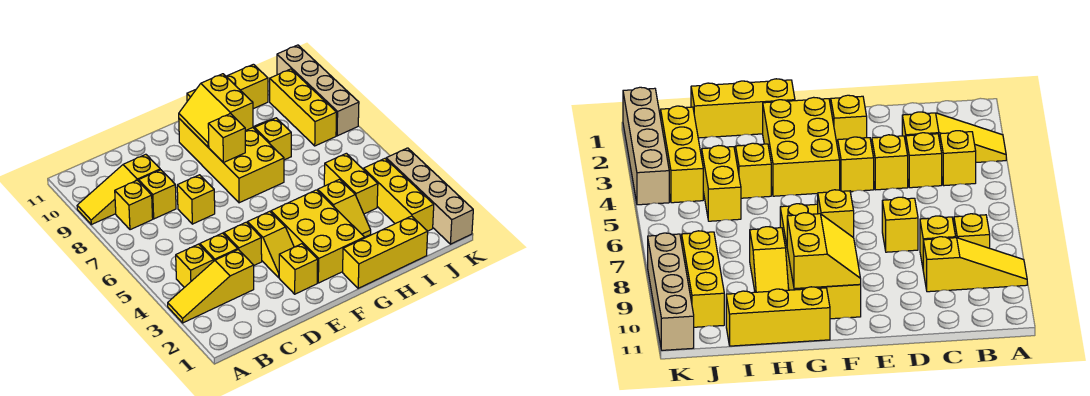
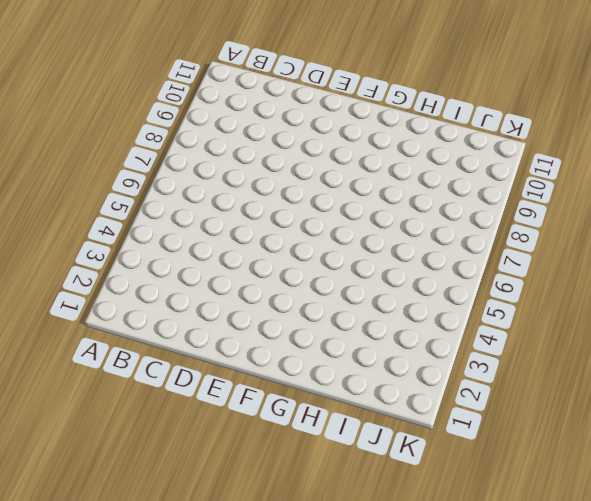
none -> yellow slope A3:C3 level 1 top C
none -> yellow slope A9:C9 level 1 top C
none -> yellow brick B4 level 1

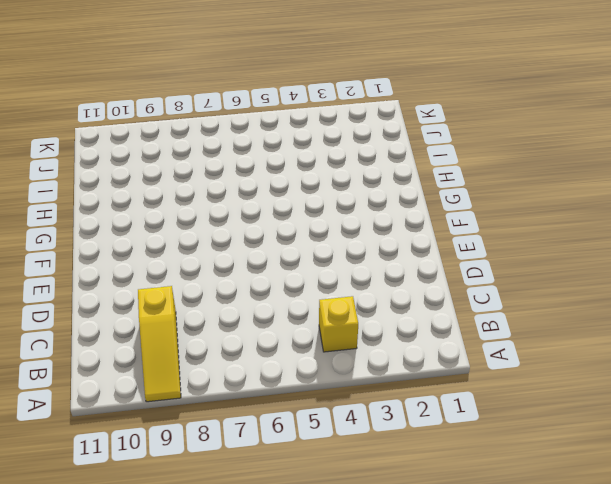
none -> yellow slope A3:C3 level 1 top C
none -> yellow brick B8 level 1
none -> yellow brick C4 level 1

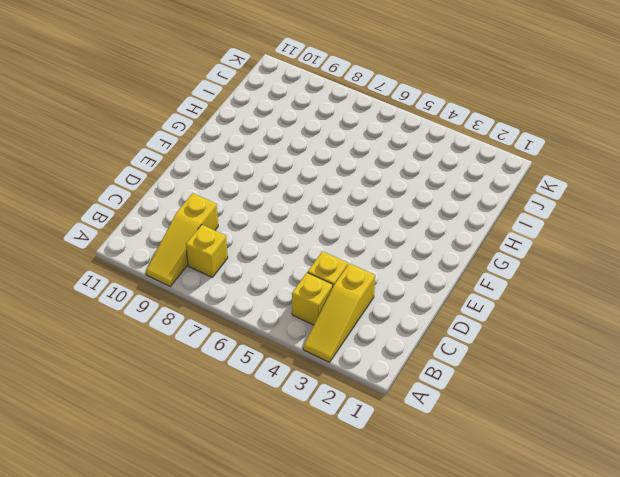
none -> yellow brick C8 level 1
none -> yellow brick D4 level 1
none -> yellow brick D7 level 1

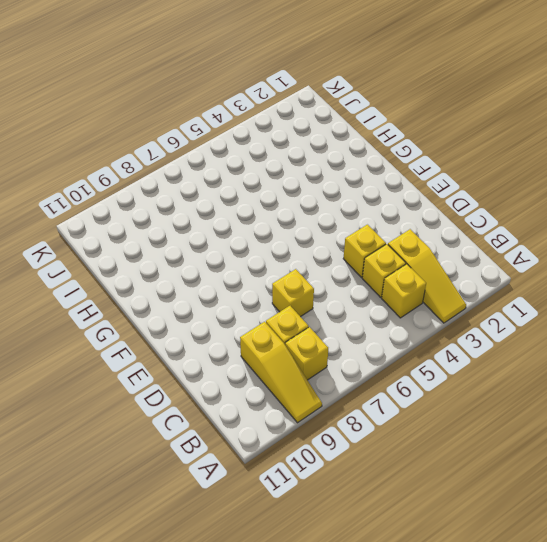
none -> yellow brick E2 level 1
none -> yellow slope E3:E4 level 1 top 4
none -> yellow brick F2:G4 level 1

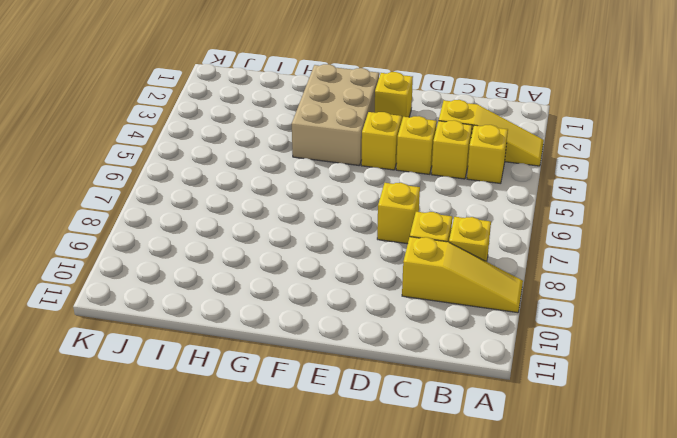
tan brick F2:G4 level 1 -> yellow brick F2:G4 level 1
none -> yellow brick F7:G10 level 1
none -> yellow brick G1:I1 level 1
none -> yellow brick G11:I11 level 1

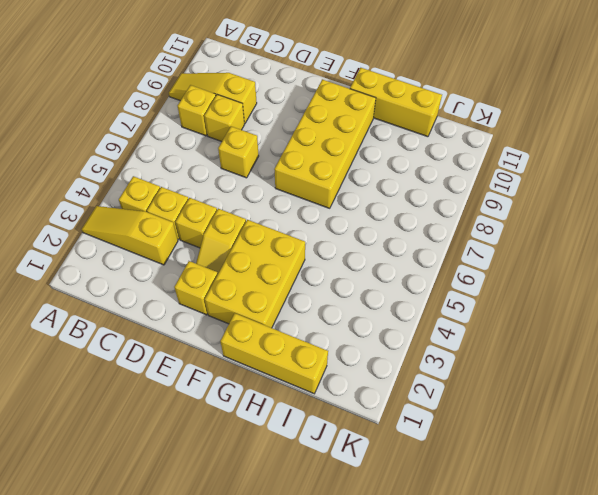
none -> yellow slope H3:H4 level 1 top 4
none -> yellow slope H8:H9 level 1 top 8
none -> yellow brick I4:I5 level 1

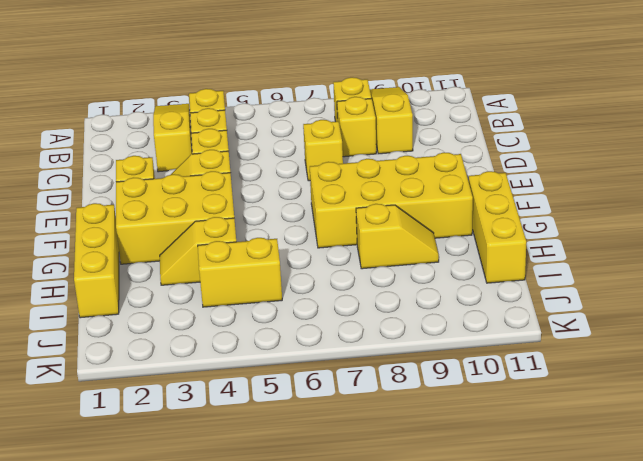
none -> yellow brick J2:J4 level 1
none -> yellow brick J8:J10 level 1
none -> tan brick K1:K4 level 1

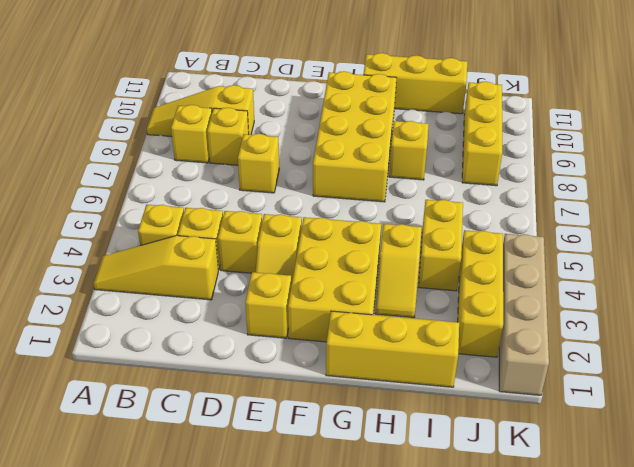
none -> tan brick K8:K11 level 1
none -> yellow brick F8 level 2
none -> yellow slope F9:G10 level 2 top G

